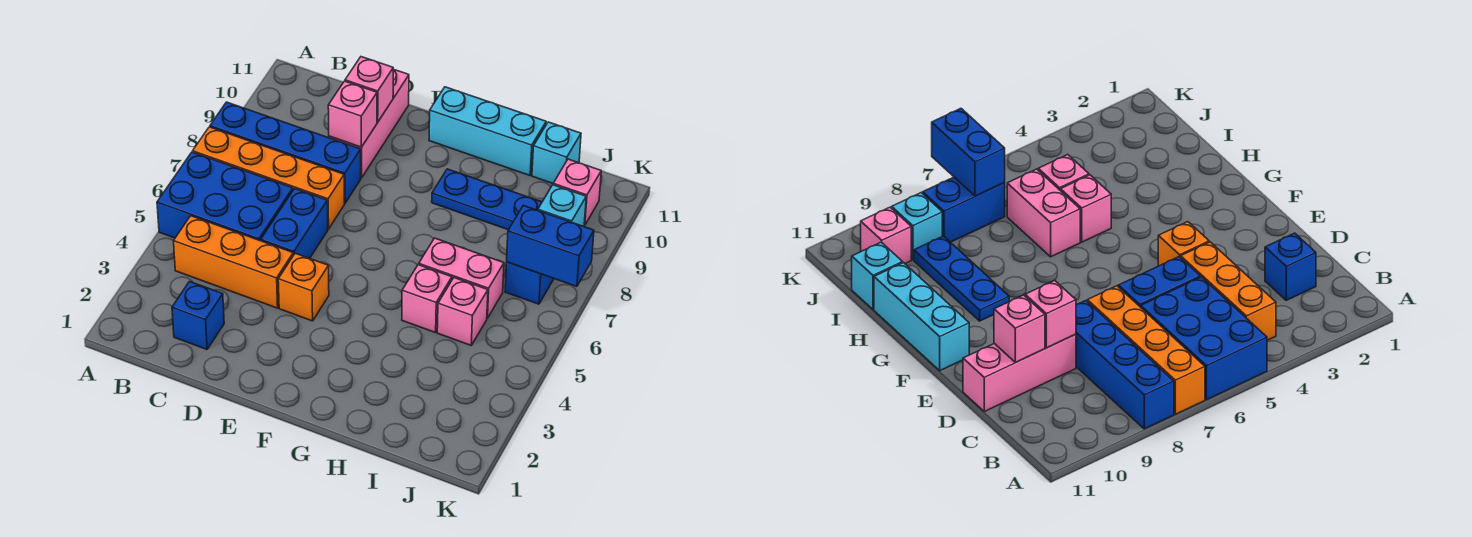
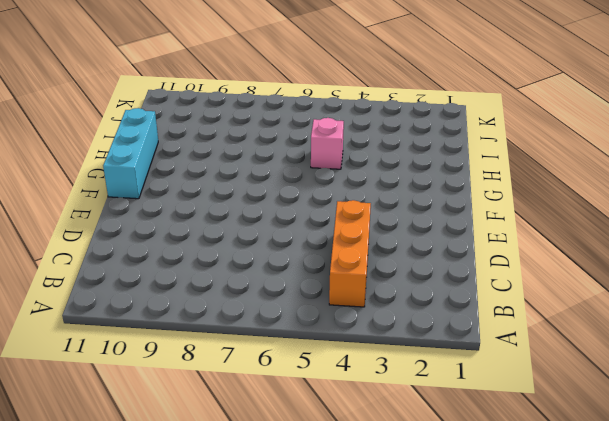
none -> blue brick A5:C6 level 1
none -> orange brick A7:D7 level 1
none -> blue brick A8:D8 level 1

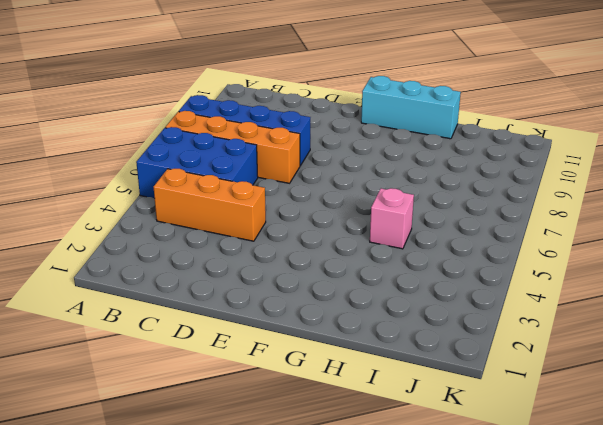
none -> blue brick C2 level 1
none -> blue brick D5:D6 level 1
none -> pink brick D9:D11 level 1

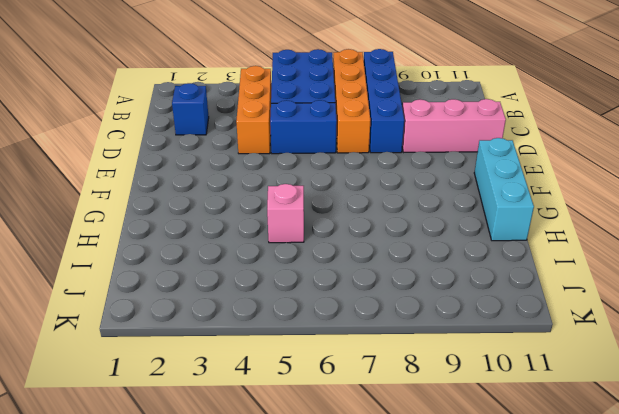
none -> orange brick E4 level 1
none -> blue plate G9:I9 level 1
none -> pink brick H6:I6 level 1

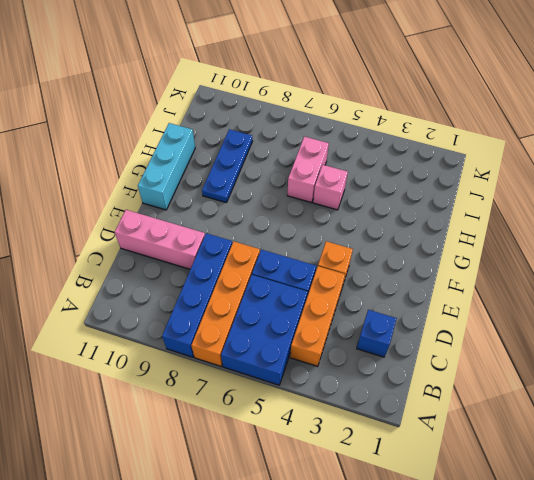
none -> pink brick I5 level 1
none -> cyan brick I11 level 1
none -> blue brick J7:J8 level 1

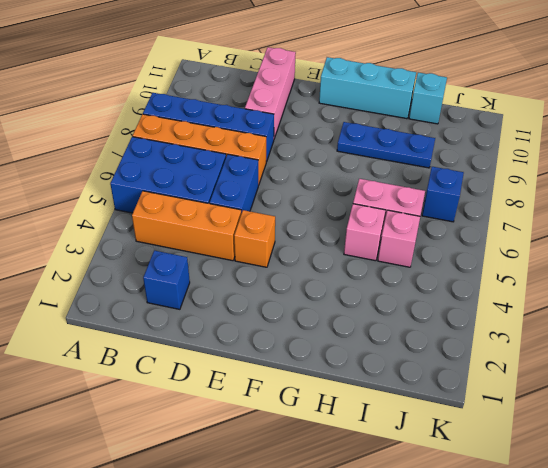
blue brick J7 level 1 -> blue brick J7:J8 level 1
none -> cyan brick J9 level 1
none -> pink brick J10 level 1
none -> pink brick D9 level 2

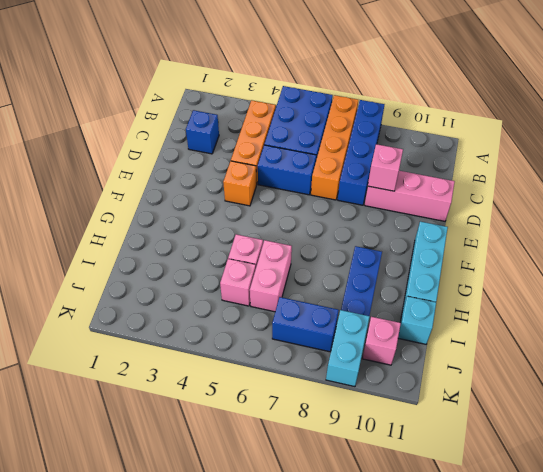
cyan brick J9:K9 level 1 -> cyan brick J9 level 1
none -> pink brick D10 level 2
none -> blue brick J7:K7 level 2

